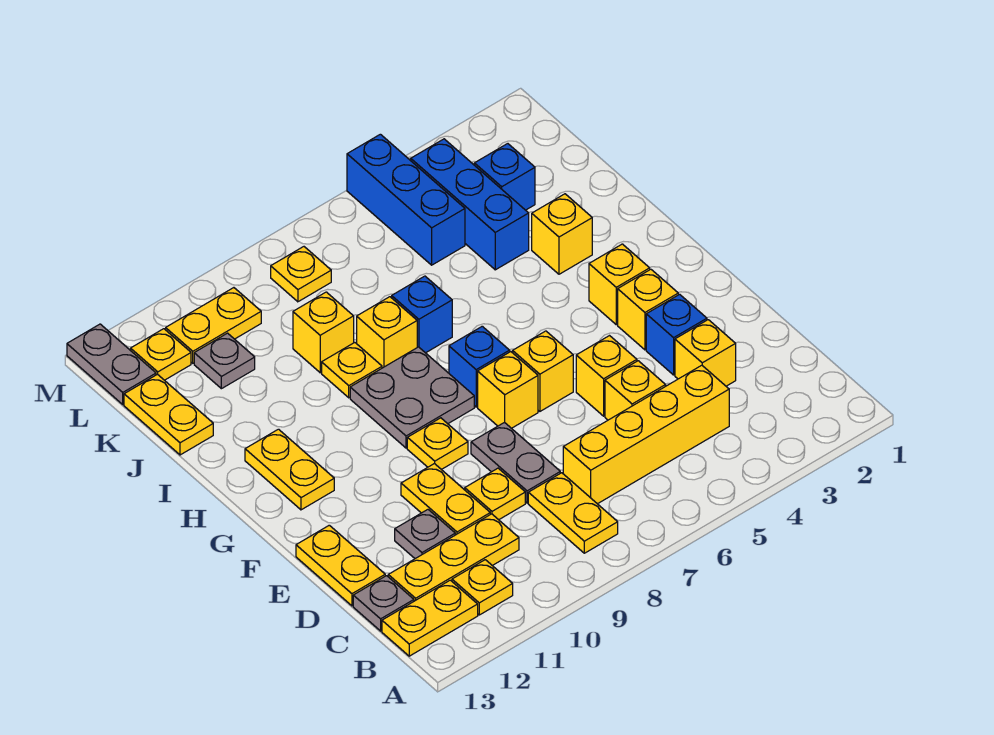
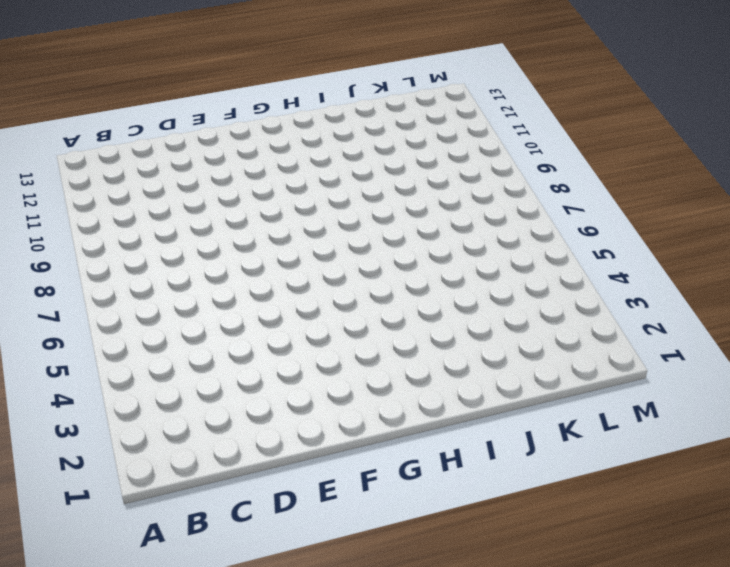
none -> yellow plate B8:C8 level 1
none -> yellow plate B11 level 1
none -> yellow plate B12:B13 level 1
none -> yellow brick C4:C7 level 1

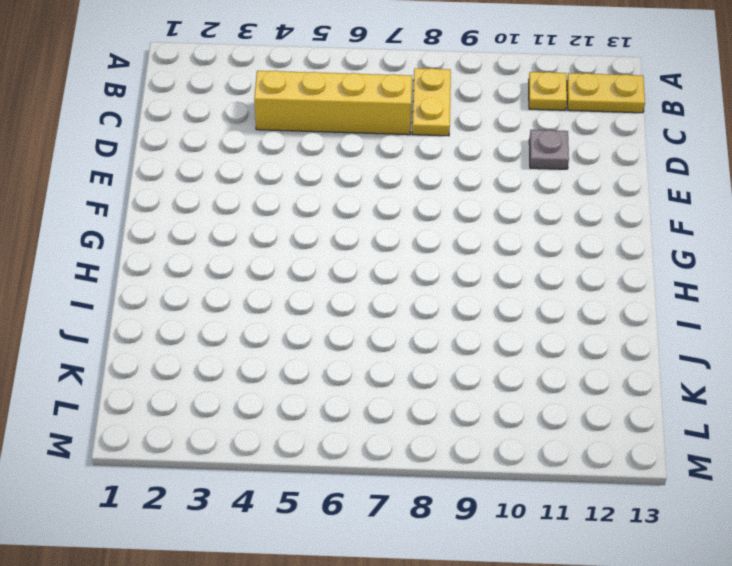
none -> yellow plate C10:C12 level 1
none -> grey plate C13 level 1
none -> yellow brick D3 level 1
none -> yellow brick D5 level 1

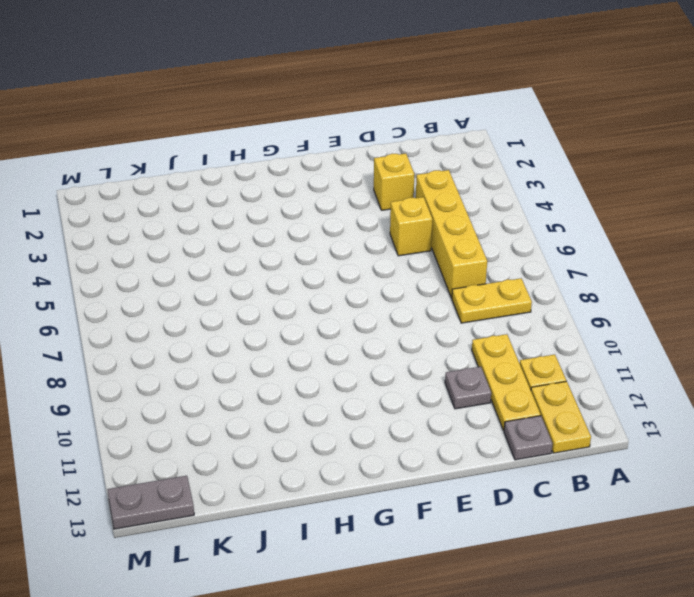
none -> grey plate D8:E8 level 1
none -> yellow plate D9 level 1
none -> yellow plate D10:E10 level 1
none -> yellow plate D13:E13 level 1

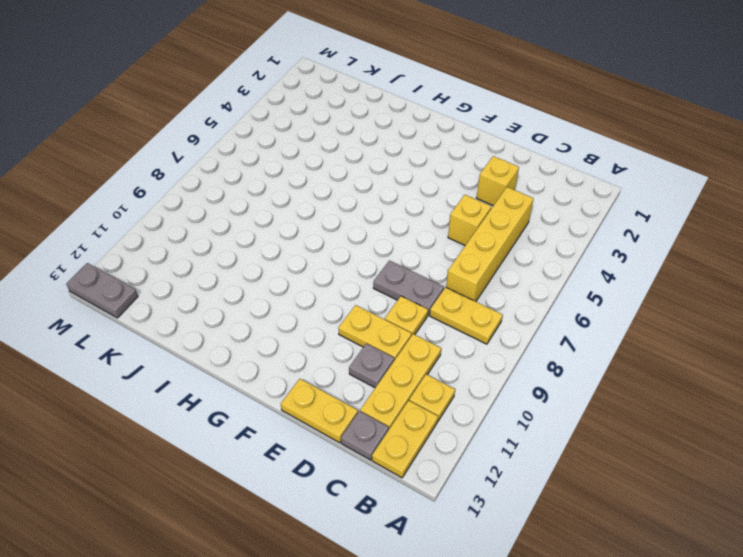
none -> blue brick E3 level 1
none -> yellow brick E5 level 1
none -> yellow brick F3 level 1
none -> yellow brick F6 level 1

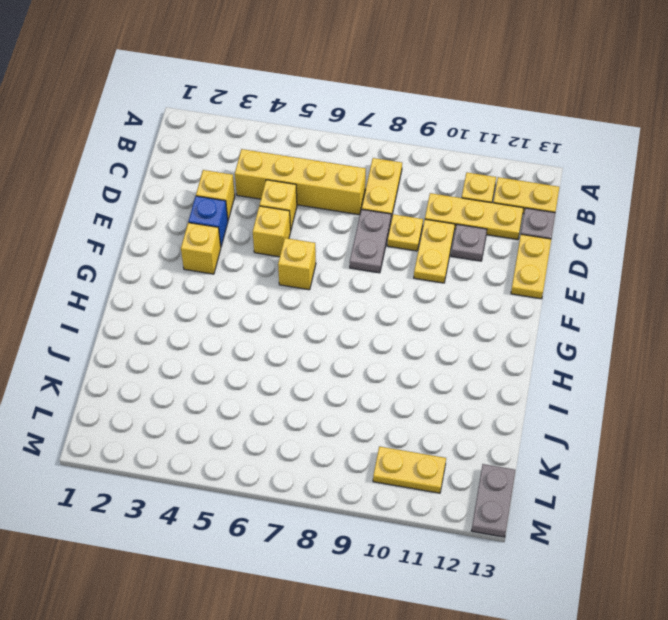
none -> yellow brick F7 level 1
none -> yellow plate F9 level 1
none -> yellow brick G3 level 1
none -> blue brick G7 level 1

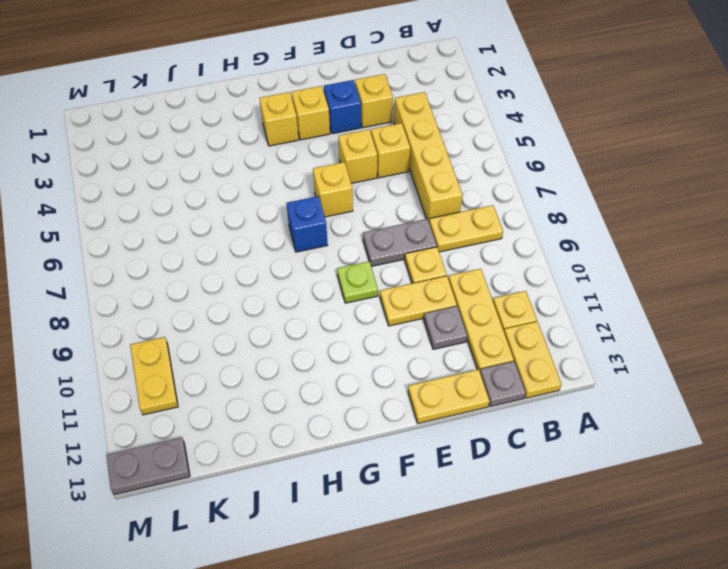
lime plate F9 level 1 -> yellow plate F9 level 1
none -> yellow brick F7 level 1
none -> grey plate G8:H9 level 1
none -> yellow plate G12:H12 level 1
none -> yellow brick I3 level 1

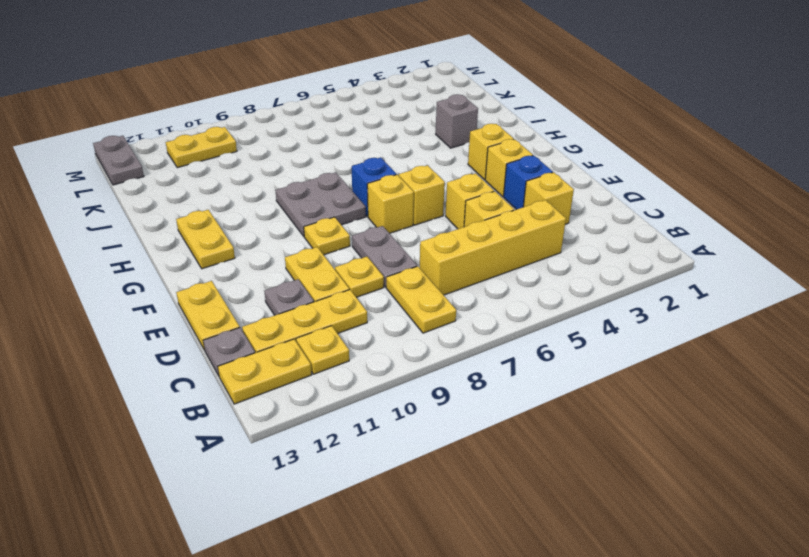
grey brick I3 level 1 -> yellow brick I3 level 1
none -> blue brick I7 level 1
none -> yellow brick I8 level 1
none -> yellow plate I9 level 1
none -> blue brick J4:L4 level 1

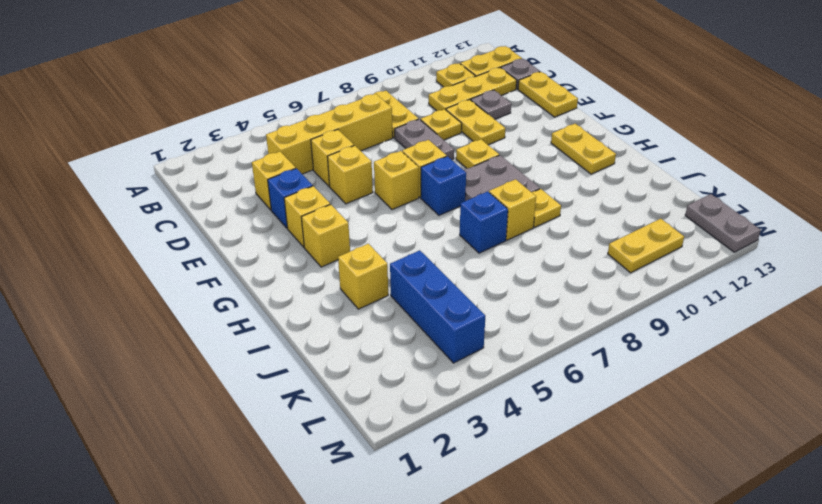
none -> yellow brick J9 level 1
none -> yellow plate J13:K13 level 1
none -> blue brick K3 level 1
none -> blue brick K5:M5 level 1

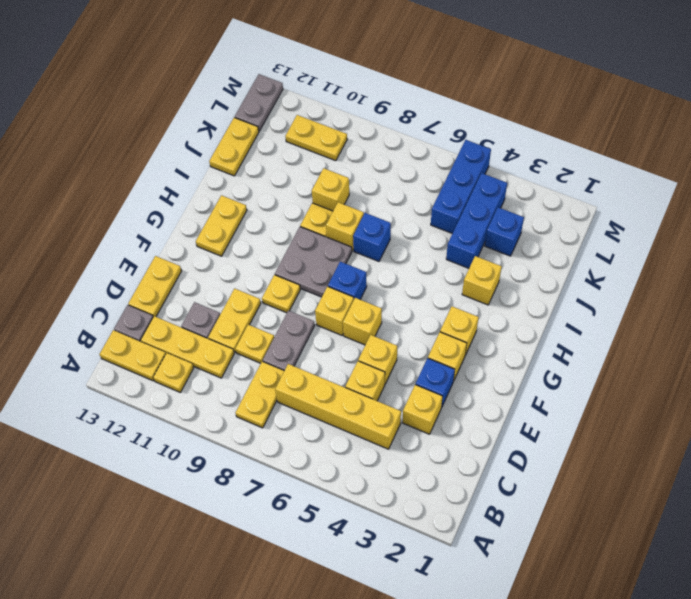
none -> grey plate K11 level 1
none -> yellow plate L8 level 1
none -> yellow plate L12 level 1

